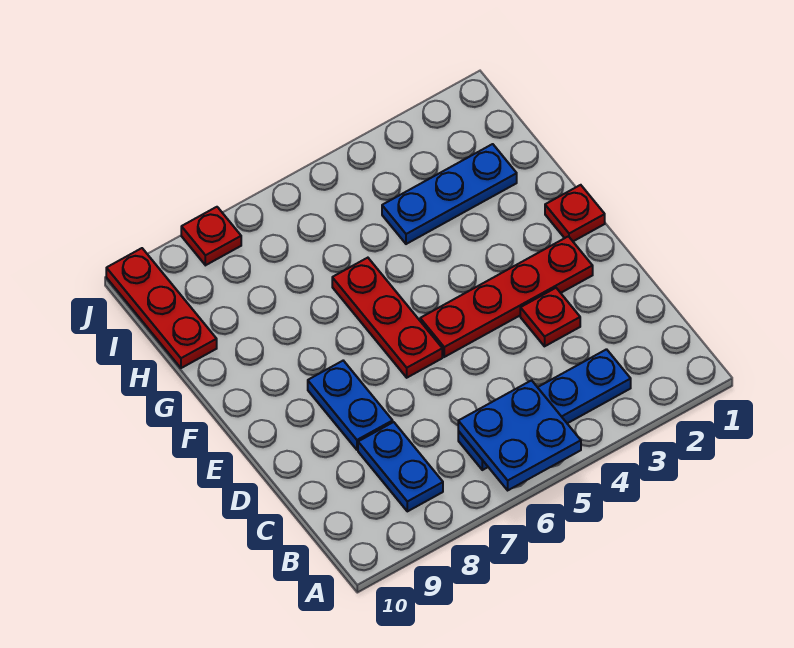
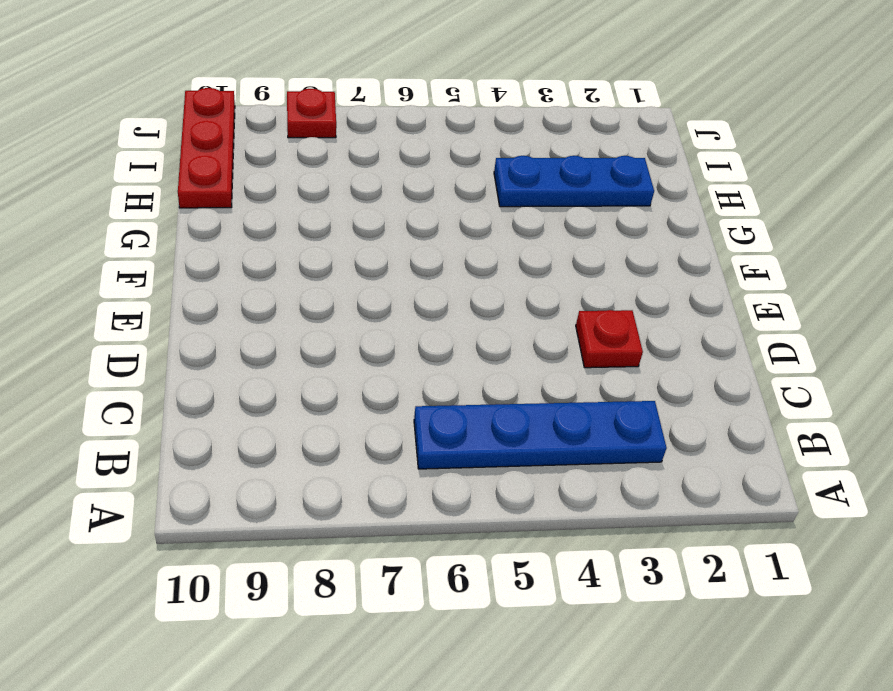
none -> blue plate B8:C8 level 1
none -> blue plate D8:E8 level 1

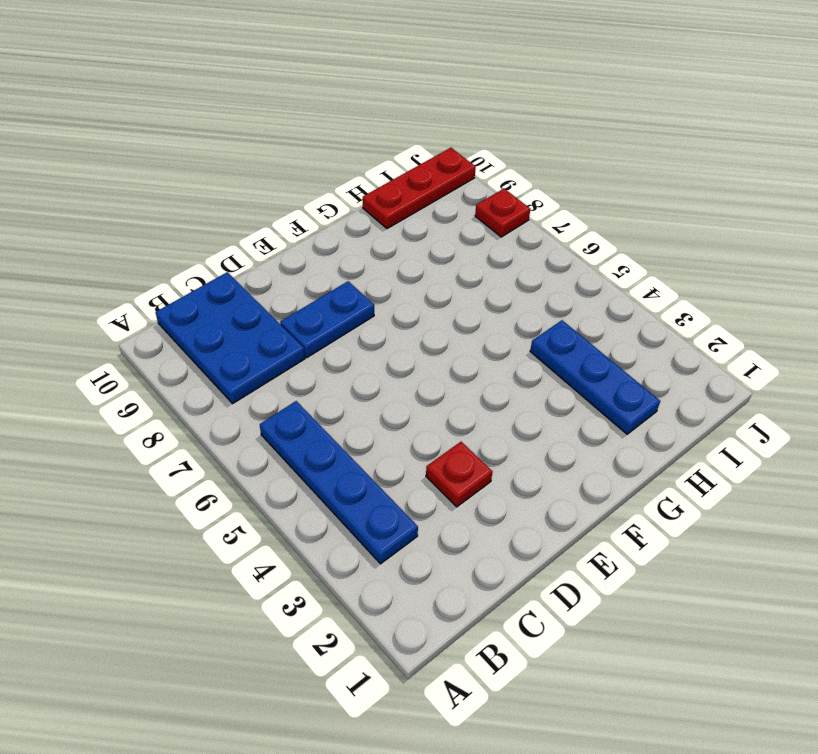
blue plate B8:C10 level 1 -> blue plate B8:C8 level 1
none -> red plate E2:E5 level 1
none -> red plate E6:G6 level 1

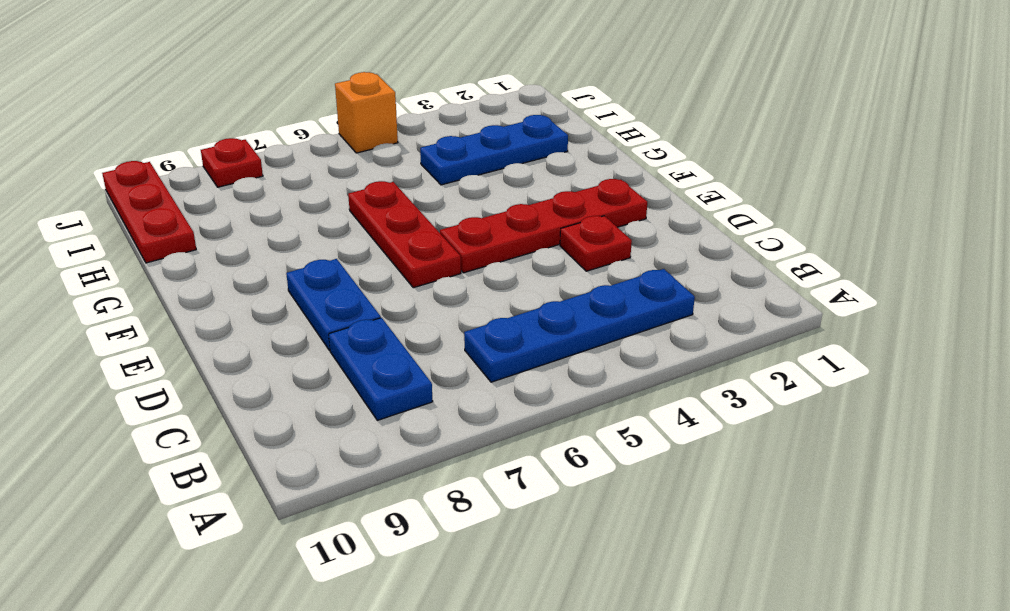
orange brick J5 level 1 -> none
none -> red plate F1 level 1
none -> blue plate A5:B6 level 2

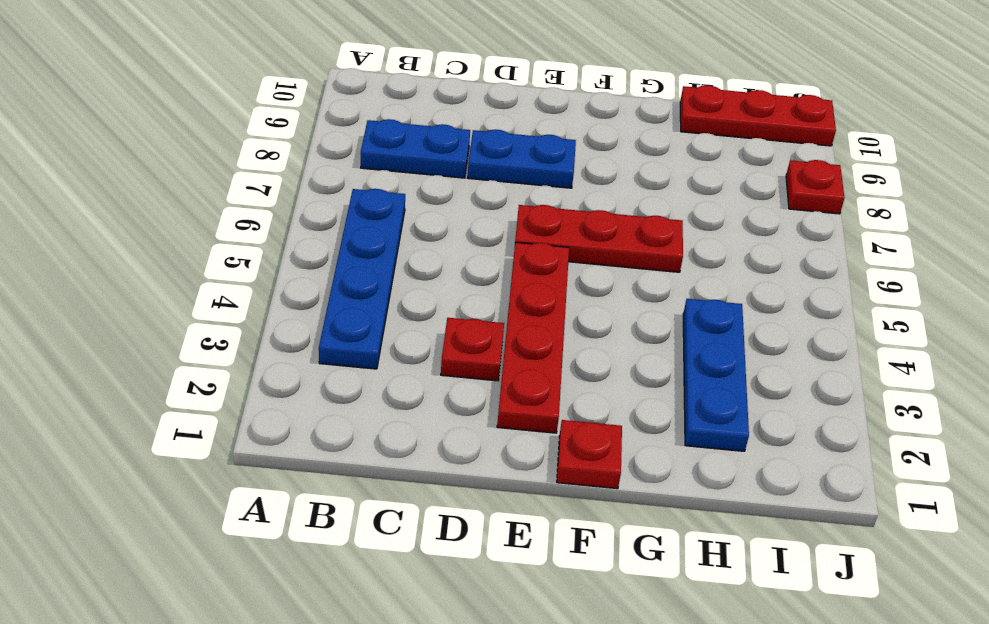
none -> blue plate A5:B6 level 2

